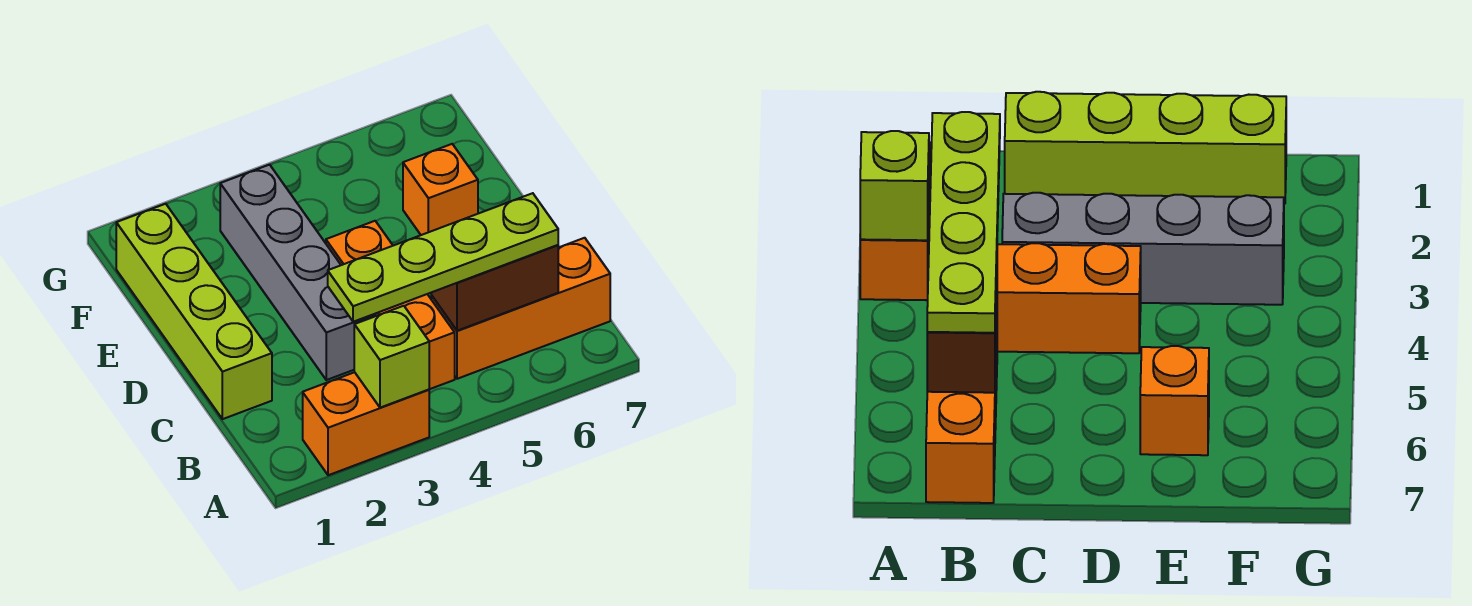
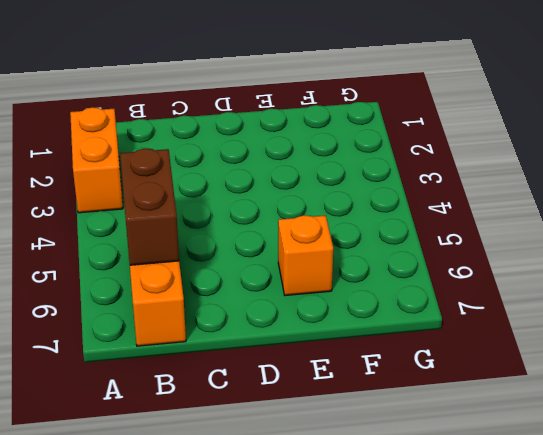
none -> orange brick B4:D4 level 1
none -> lime brick C1:F1 level 1

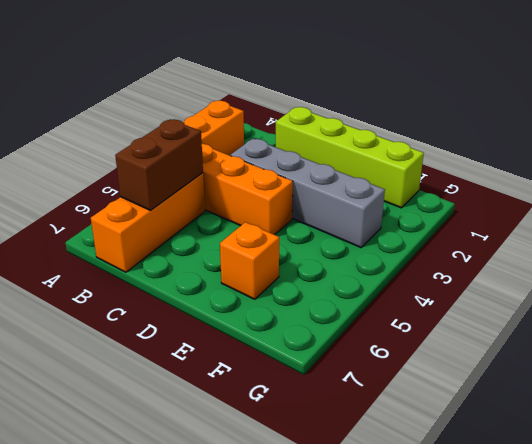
none -> lime brick A3 level 2
none -> lime plate B3:B6 level 3

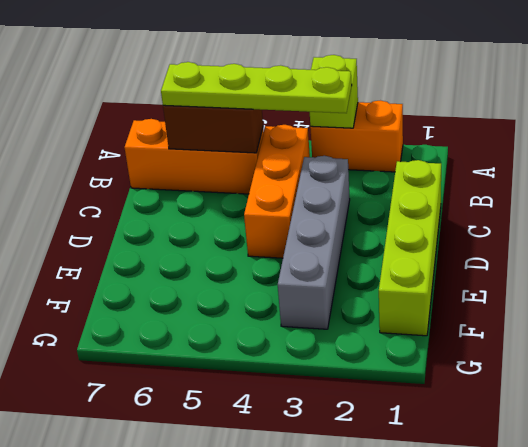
none -> orange brick E6 level 1

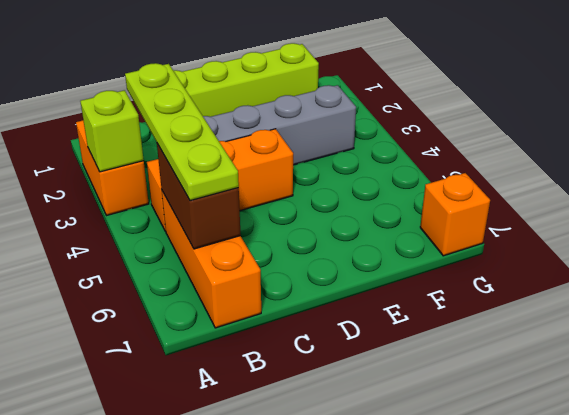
orange brick G7 level 1 -> orange brick E6 level 1

